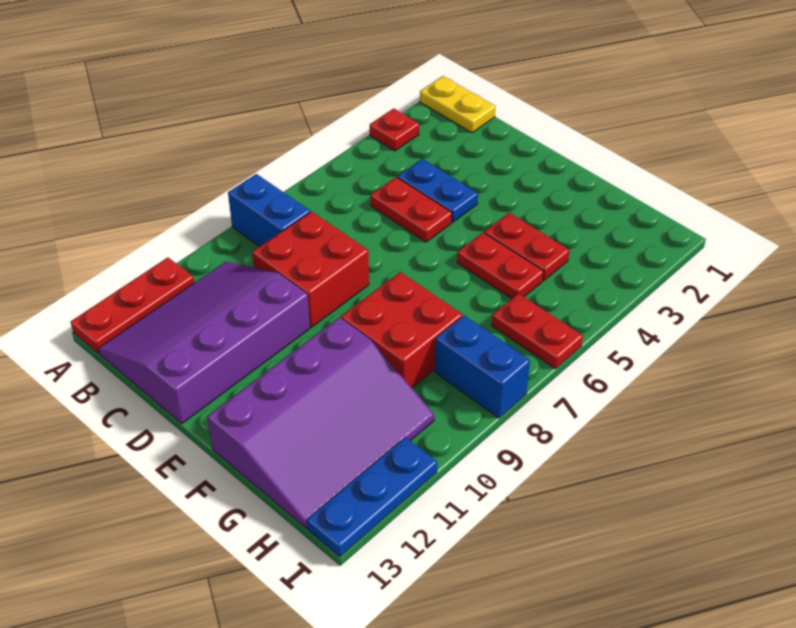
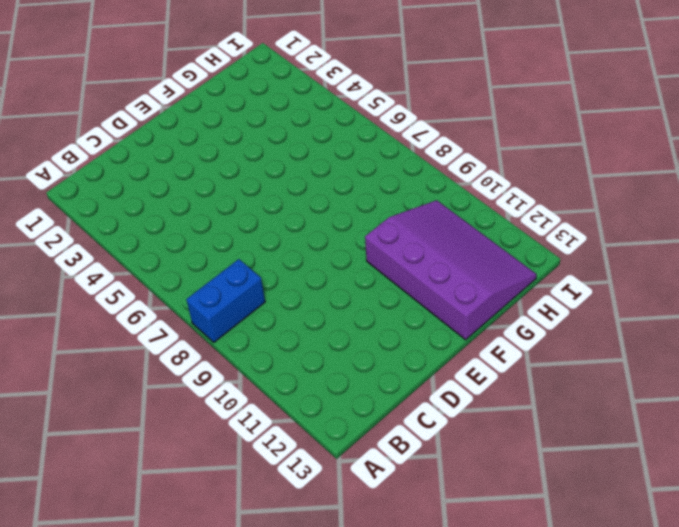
none -> yellow plate A1:B1 level 1
none -> red plate A3 level 1
none -> red plate A11:A13 level 1

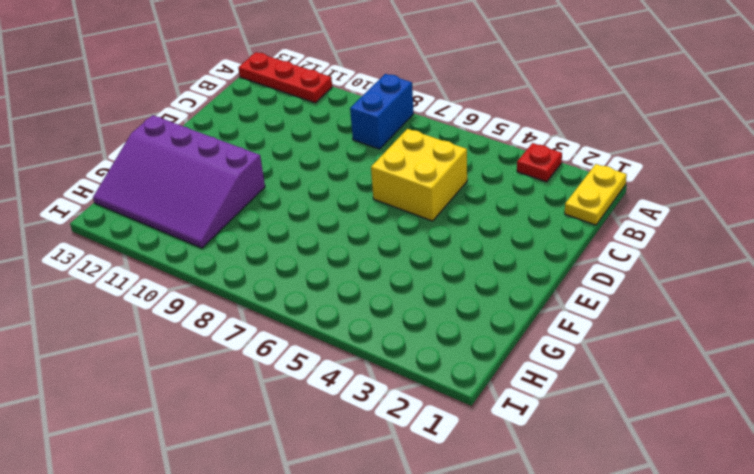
yellow brick C5:D6 level 1 -> red plate C5:D5 level 1
none -> purple slope B10:D13 level 1 top D
none -> blue plate C4:D4 level 1
none -> red brick C8:D9 level 1

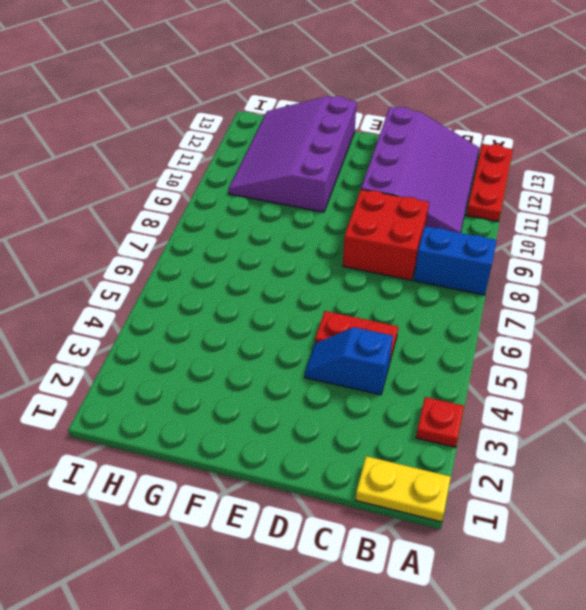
blue slope C4:D4 level 1 top C -> blue plate C4:D4 level 1
none -> red plate F4:G4 level 1
none -> red plate F5:G5 level 1
none -> red brick F8:G9 level 1

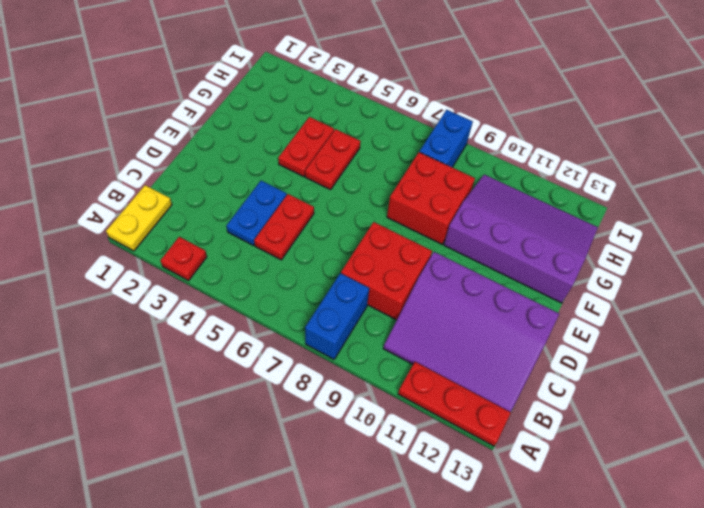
none -> red plate H6:I6 level 1
none -> blue plate I11:I13 level 1

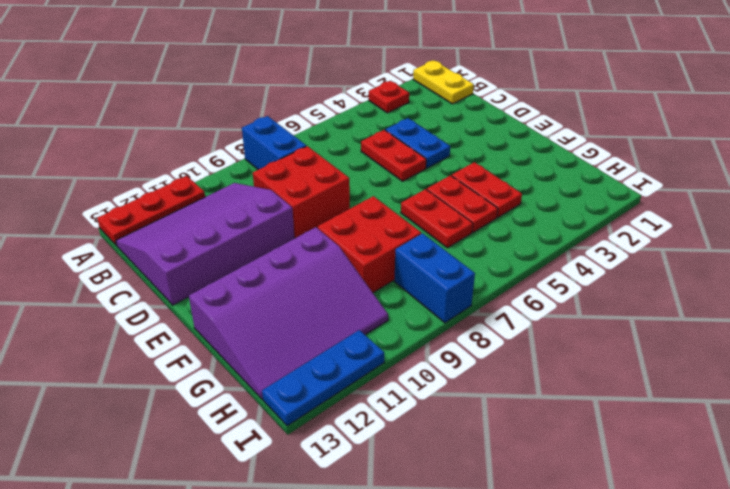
red plate F6:G6 level 1 -> red plate H6:I6 level 1

